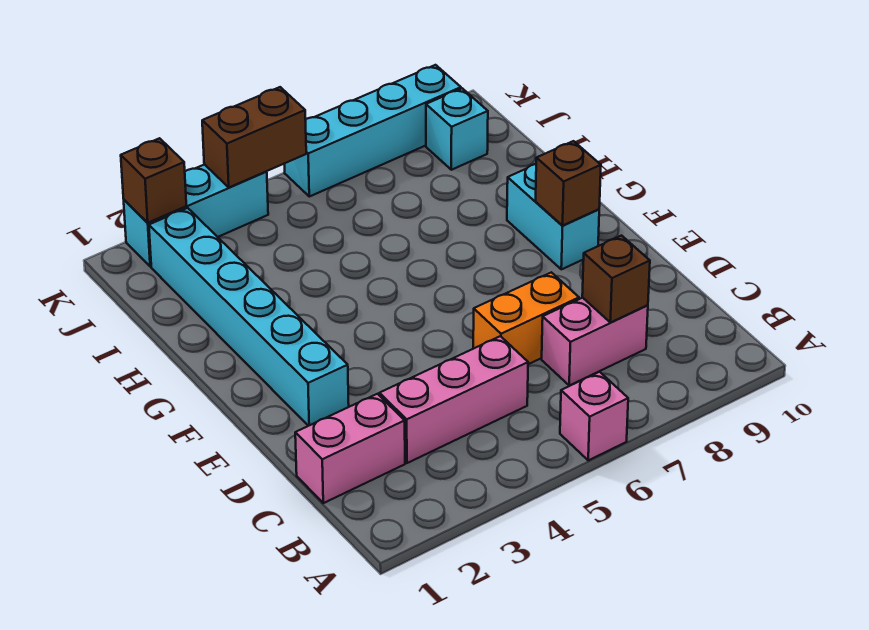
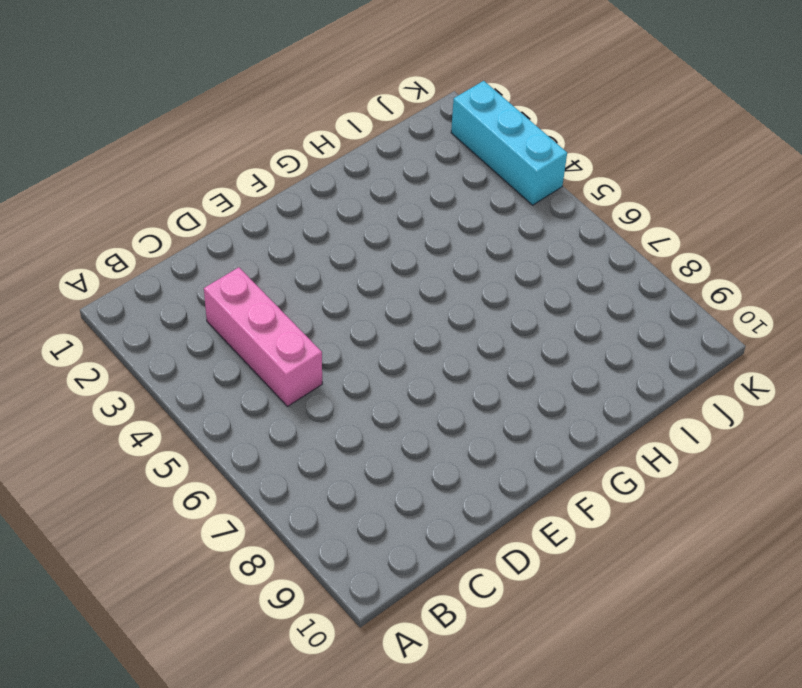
none -> pink brick A6 level 1
none -> pink brick C1:C2 level 1
none -> pink brick C7:C8 level 1

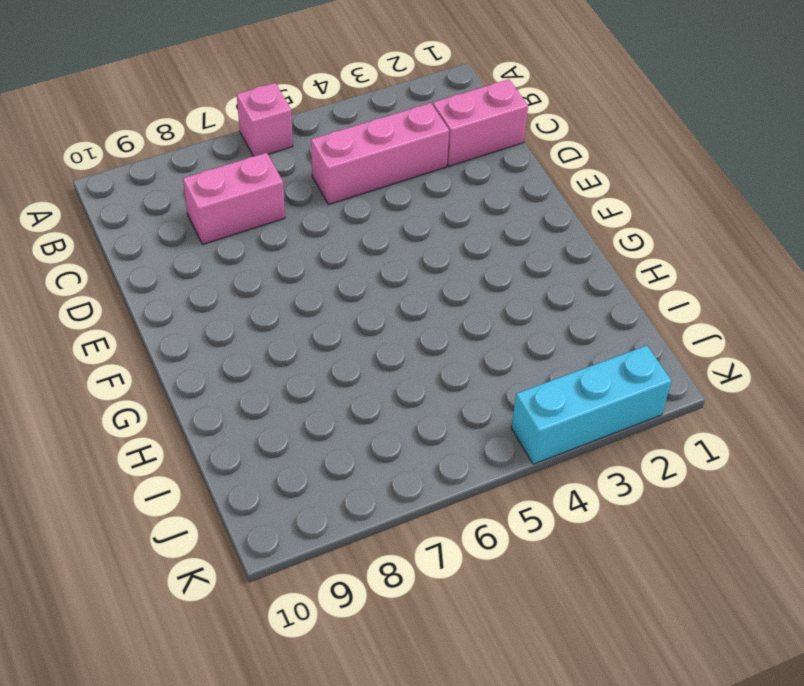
none -> orange brick D6:D7 level 1
none -> cyan brick E2:J2 level 1
none -> cyan brick F9:G9 level 1

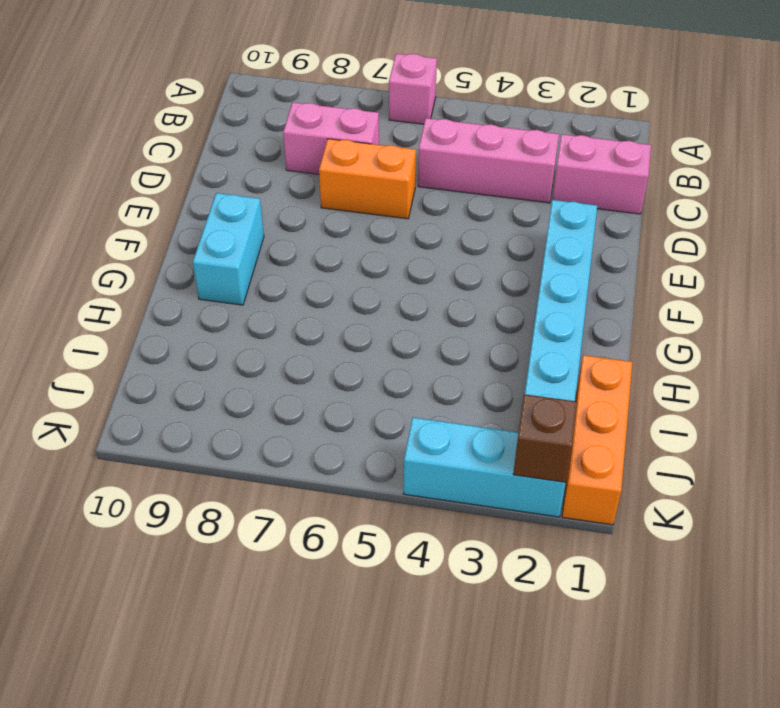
orange brick I1:K1 level 1 -> none
none -> cyan brick J9 level 1
none -> cyan brick K6:K9 level 1
none -> brown brick C8 level 2

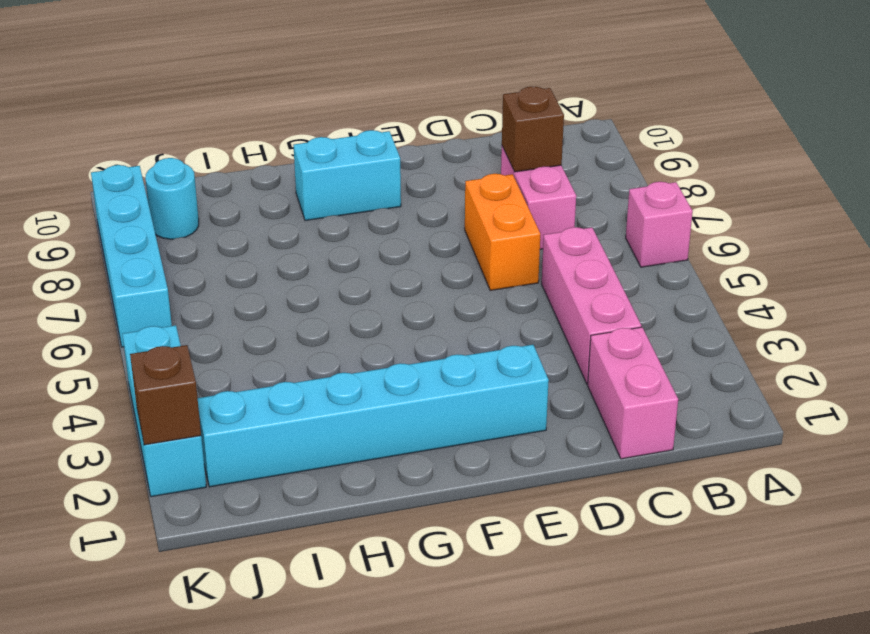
cyan round brick J9 level 1 -> cyan brick J9 level 1
none -> brown brick F9 level 2
none -> brown brick K4:K5 level 2

